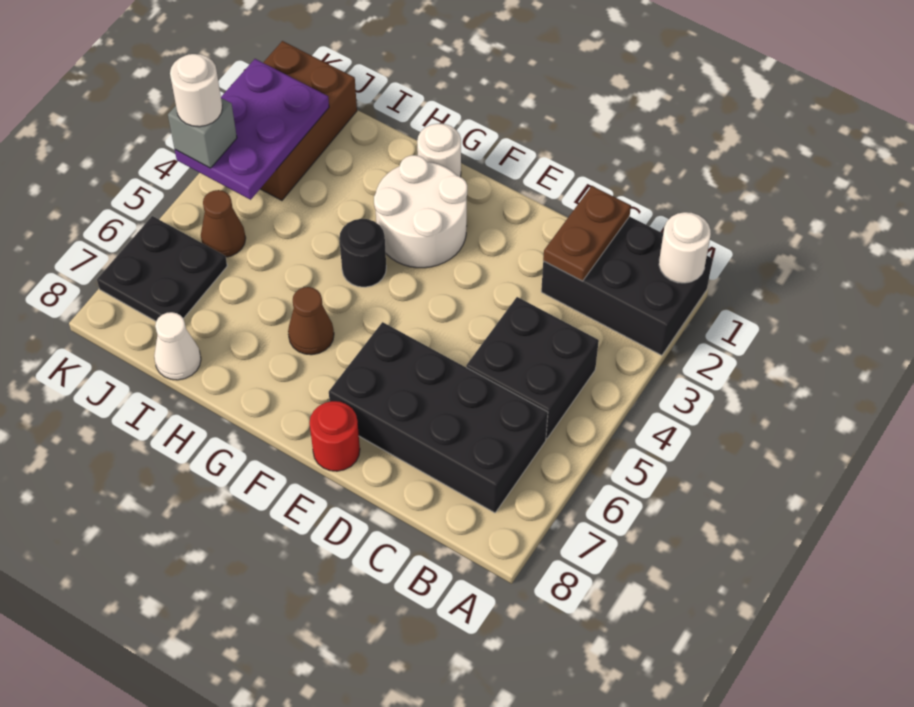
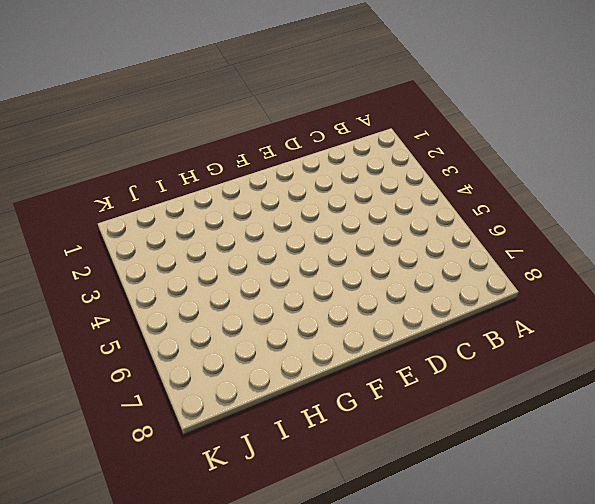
none -> black brick A1:C2 level 1
none -> black brick B4:C5 level 1
none -> black brick B6:E7 level 1

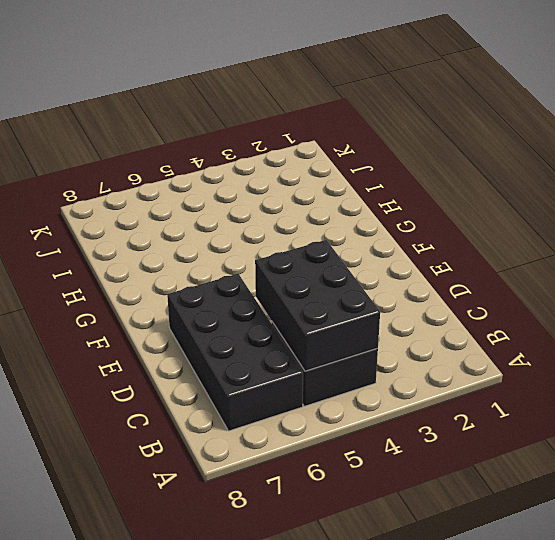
black brick B4:D5 level 2 -> black brick A1:C2 level 1
none -> red round brick E8 level 1
none -> white round brick F2:G3 level 1
none -> white round brick G1 level 1

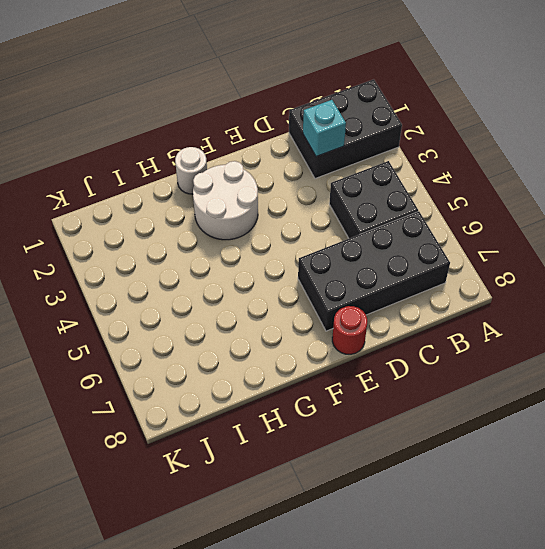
cyan brick C2 level 2 -> brown plate C1:C2 level 2
none -> black round brick G4 level 1
none -> brown cone G6 level 1
none -> white cone I8 level 1

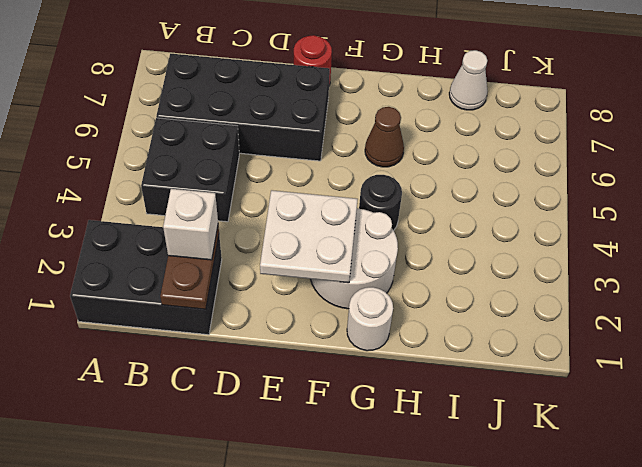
white brick C2 level 3 -> none
white plate E2:F3 level 2 -> none
none -> brown brick J1:K3 level 1
none -> brown cone J5 level 1
none -> black plate J6:K7 level 1

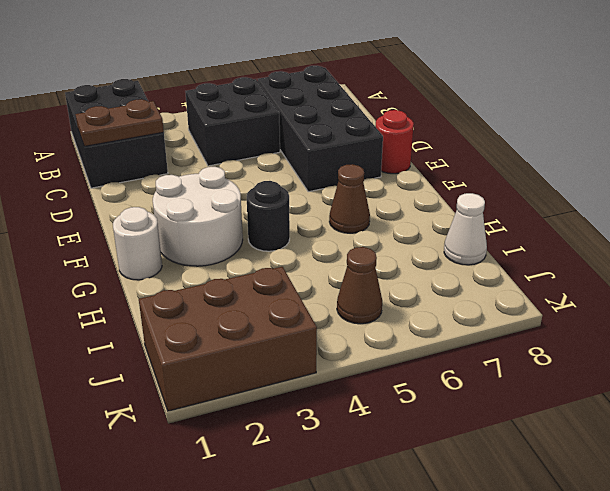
none -> black plate J6:K7 level 1
none -> white round brick A1 level 2
none -> purple plate J2:K4 level 2

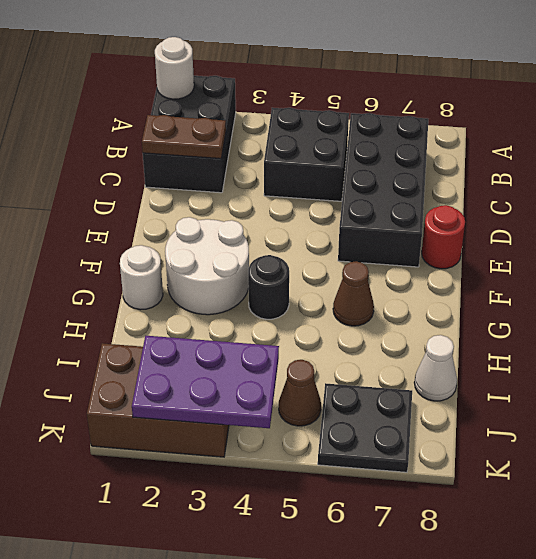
none -> grey brick K4 level 3
none -> white round brick K4 level 4

